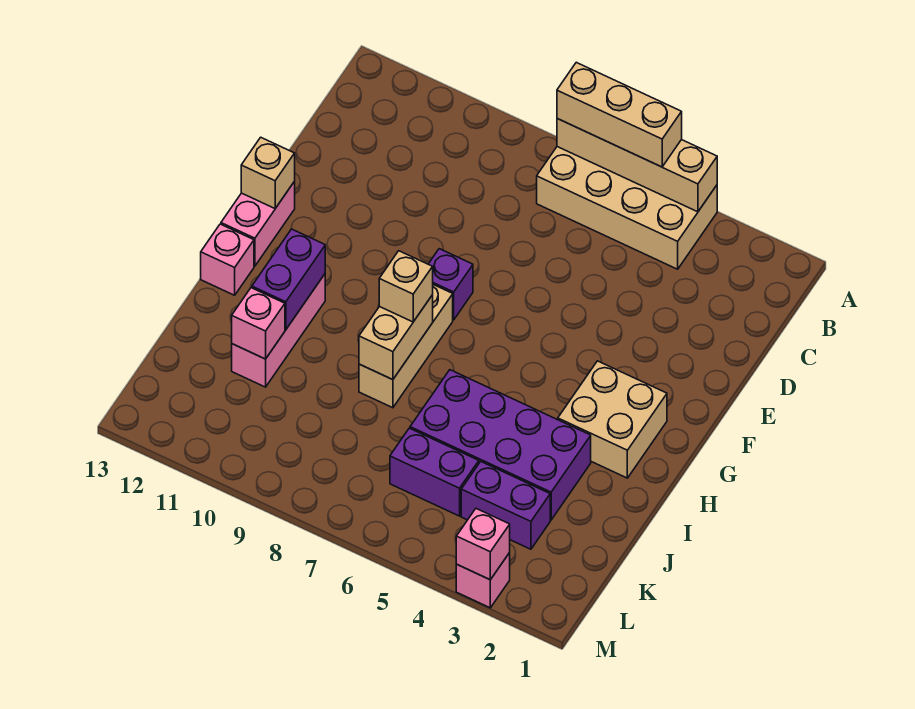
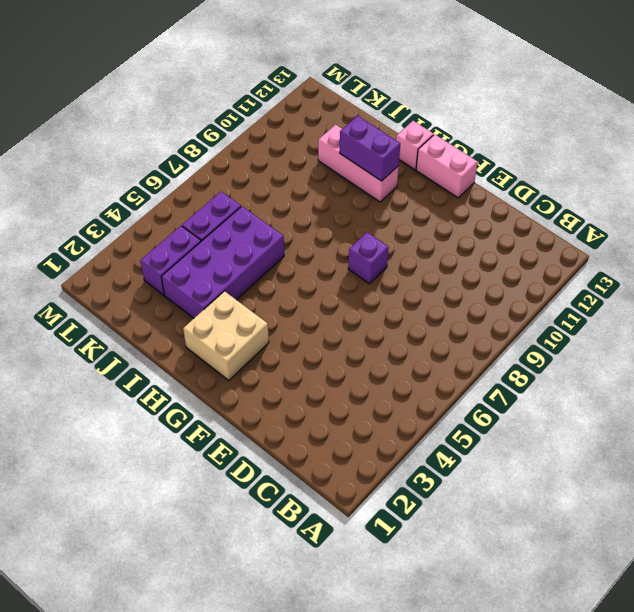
none -> tan brick A4:B7 level 1
none -> tan brick G8:I8 level 1
none -> pink brick M3 level 1

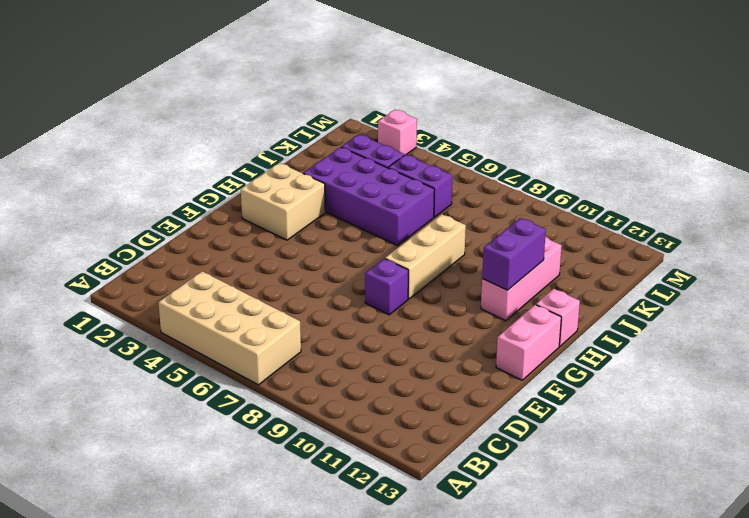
none -> tan brick A4:A7 level 2
none -> tan brick F13 level 2
none -> tan brick H8:I8 level 2

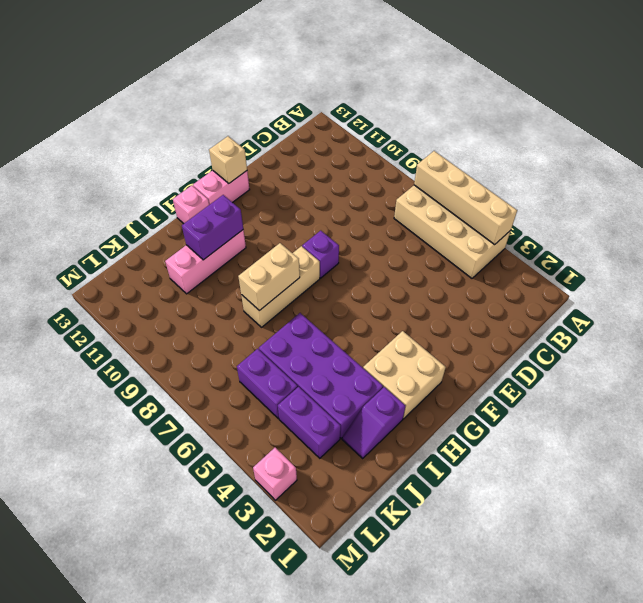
purple slope I2:J2 level 1 top I -> none
none -> pink brick J11 level 2
none -> pink brick M3 level 2
none -> tan brick A5:A7 level 3

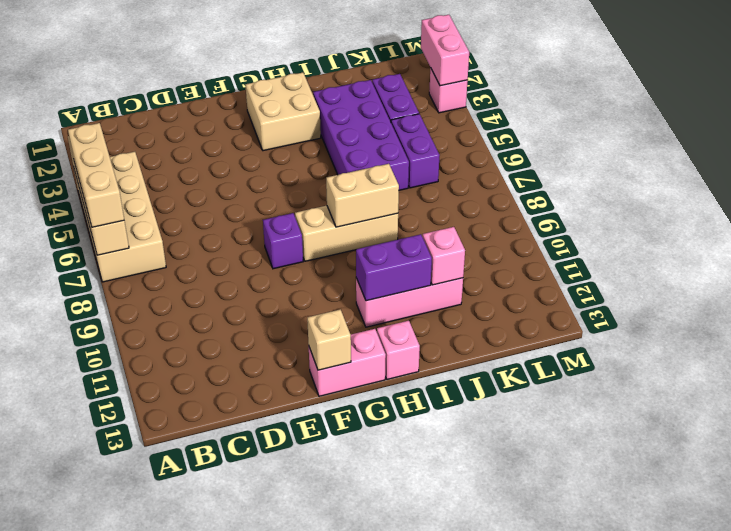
pink brick M2:M3 level 2 -> pink brick M3 level 2
none -> tan brick H8 level 3

